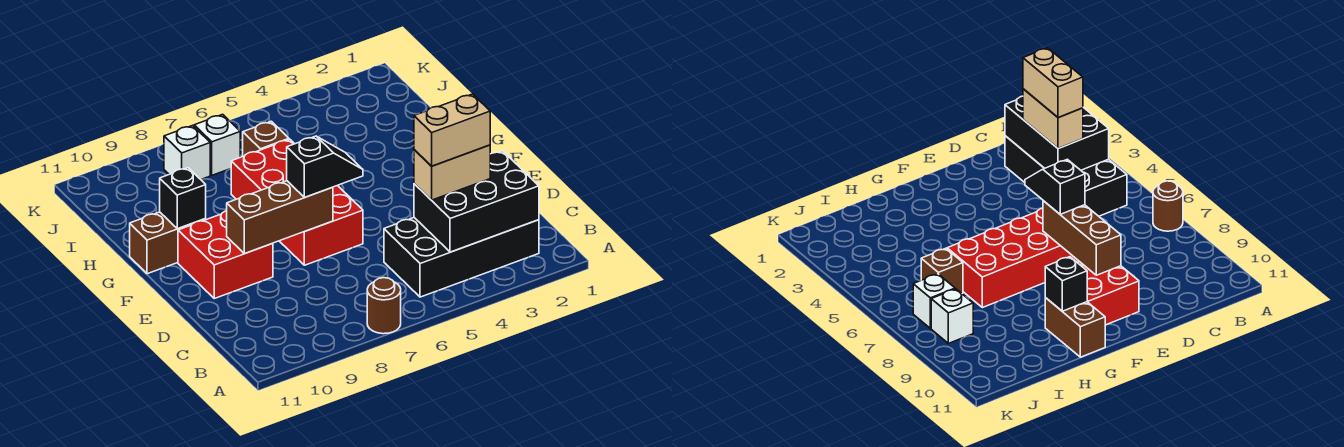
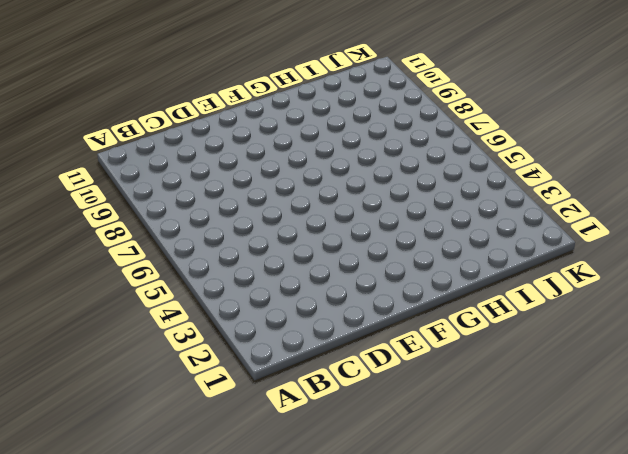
none -> brown round brick A7 level 1
none -> black brick B2:C5 level 1
none -> red brick E6:H7 level 1

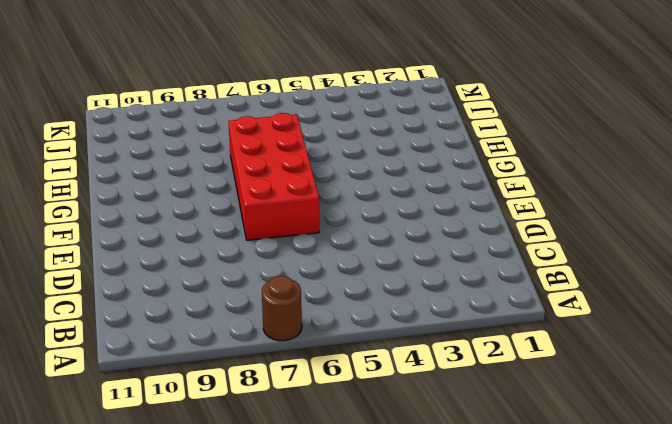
none -> black brick B2:C5 level 1
none -> red brick E9:F10 level 1
none -> brown brick G10:G11 level 1

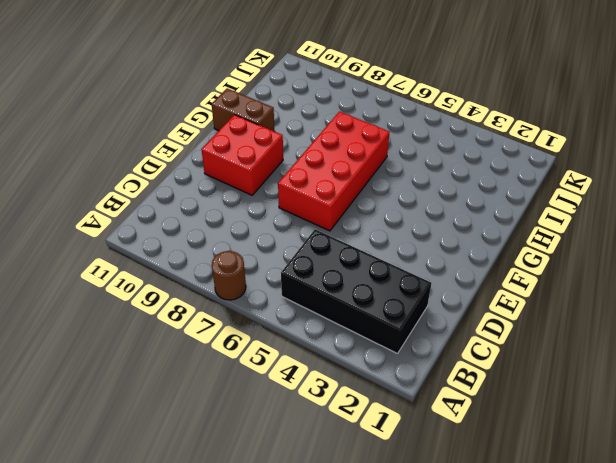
none -> brown brick I6 level 1
none -> white brick J7 level 1
none -> white brick J8 level 1

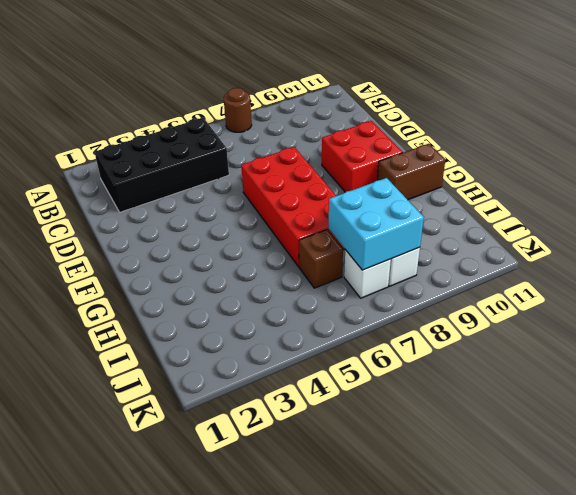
cyan brick I7:J8 level 2 -> none
none -> black brick B2:C4 level 2
none -> brown brick E7:E9 level 2
none -> black brick G10 level 2

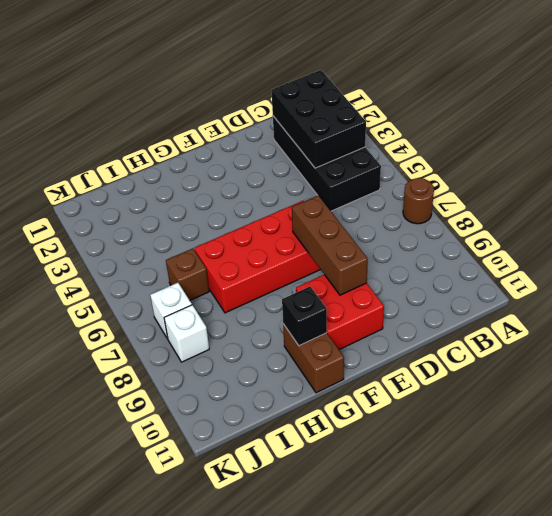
none -> tan brick C3:C4 level 3
none -> black slope E6:E7 level 3 top 7
none -> tan brick C3:C4 level 4

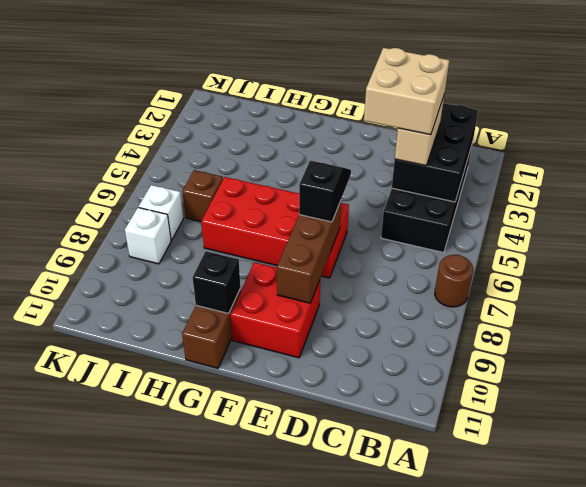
tan brick C3:D4 level 4 -> tan brick C3:C4 level 4

